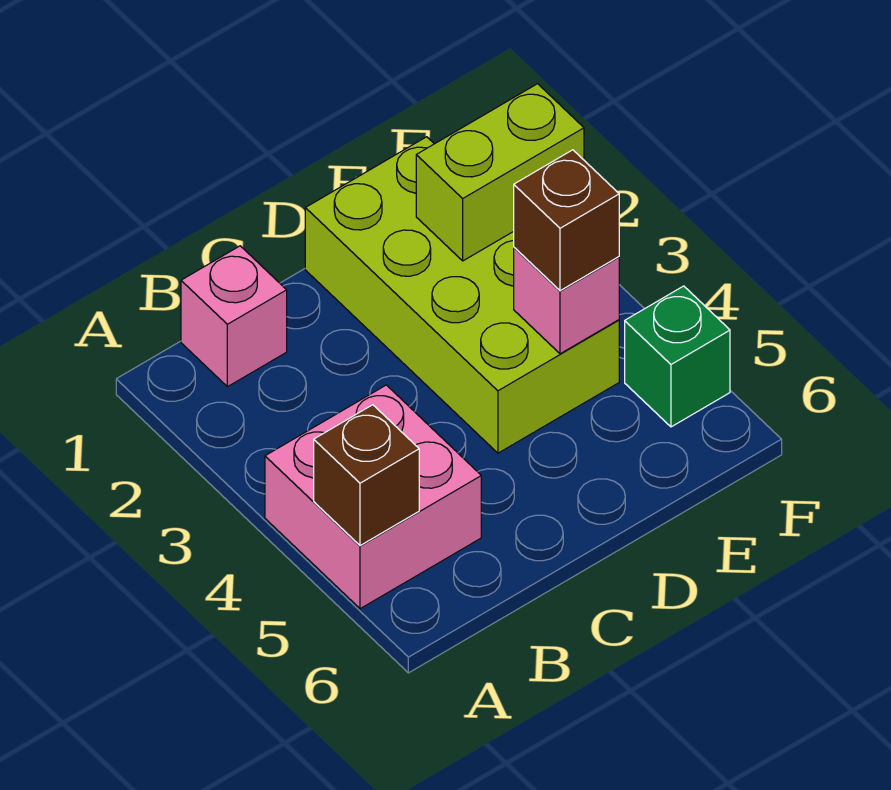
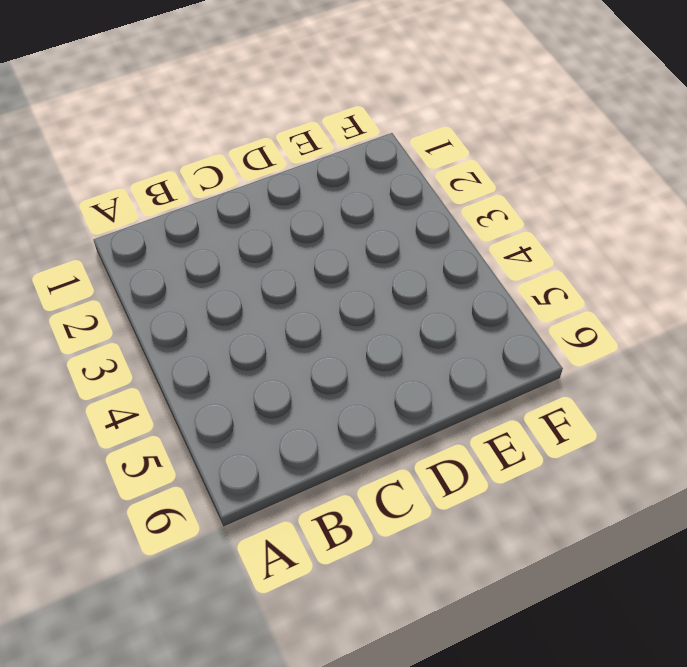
none -> pink brick A4:B5 level 1
none -> pink brick B1 level 1

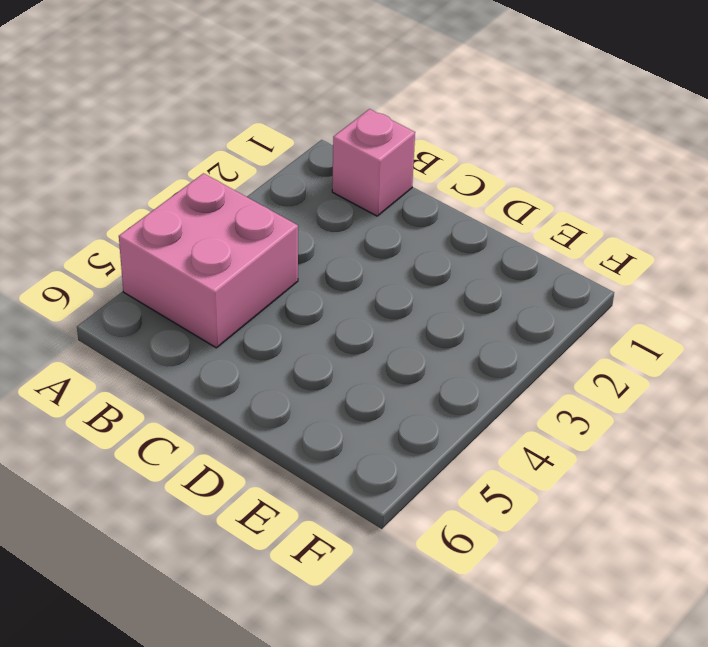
none -> lime brick D1:E4 level 1
none -> green brick F5 level 1

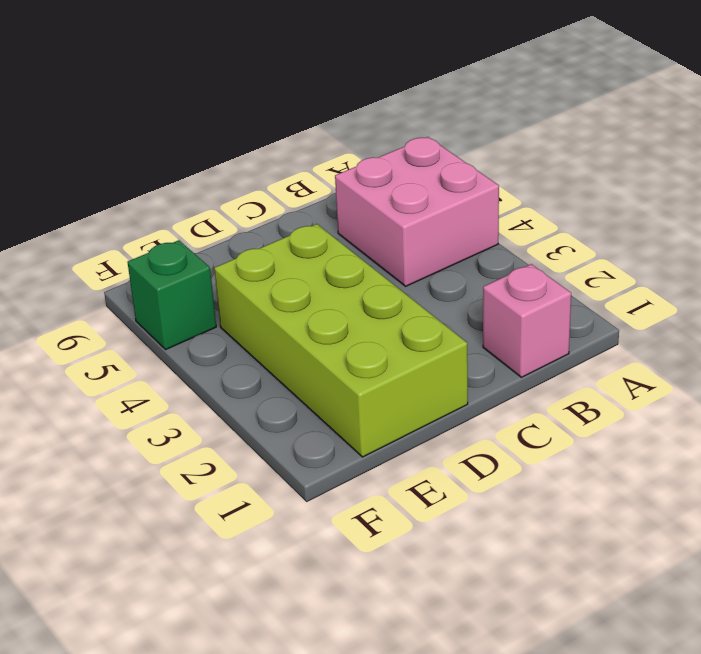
none -> brown brick A5 level 2
none -> lime brick E2:F2 level 2

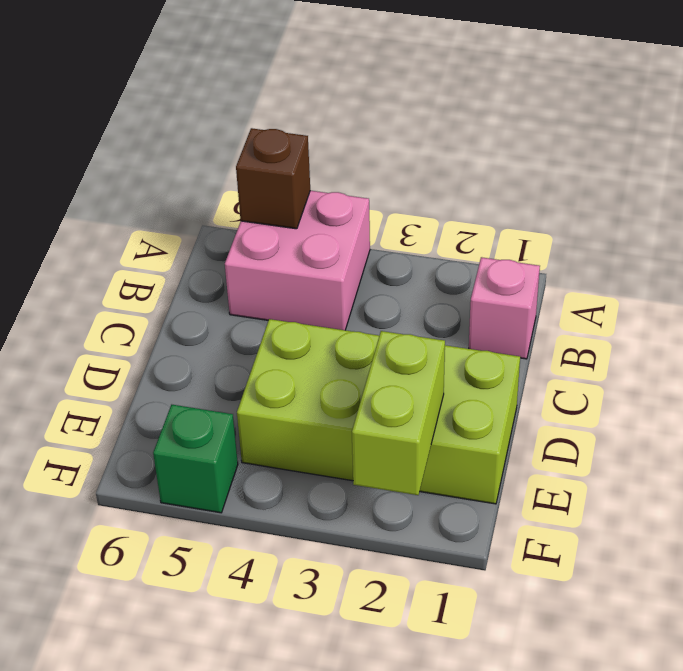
none -> pink brick E4 level 2
none -> brown brick E4 level 3

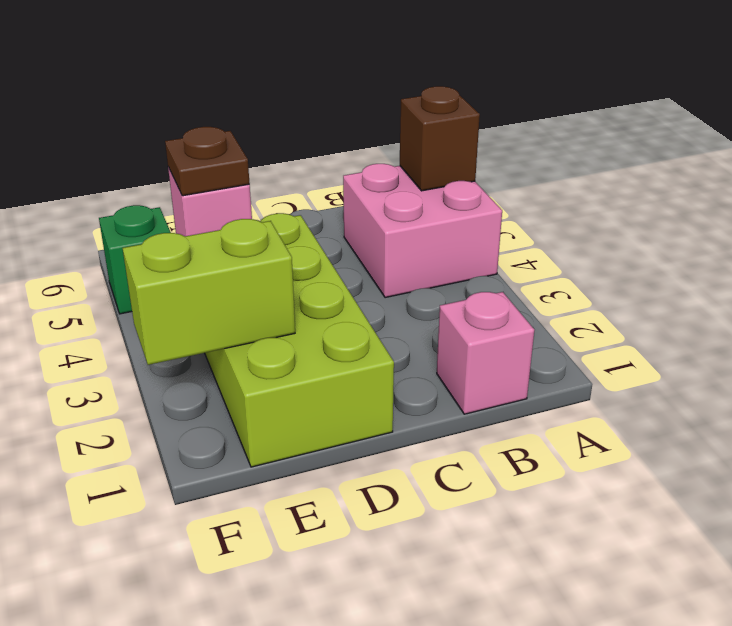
brown plate E4 level 3 -> brown brick E4 level 3

